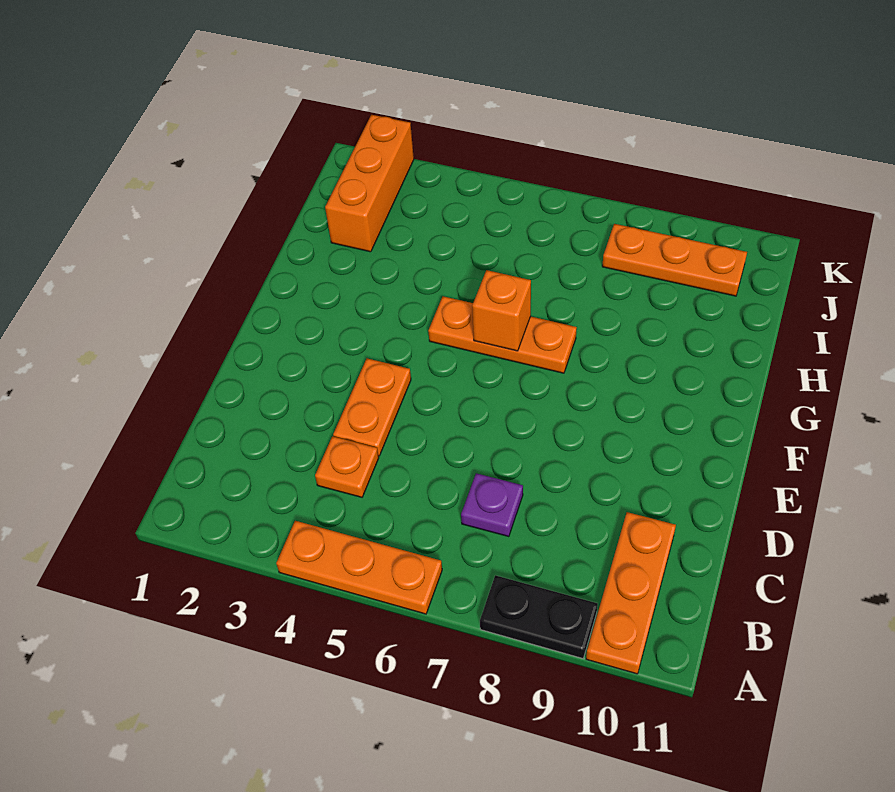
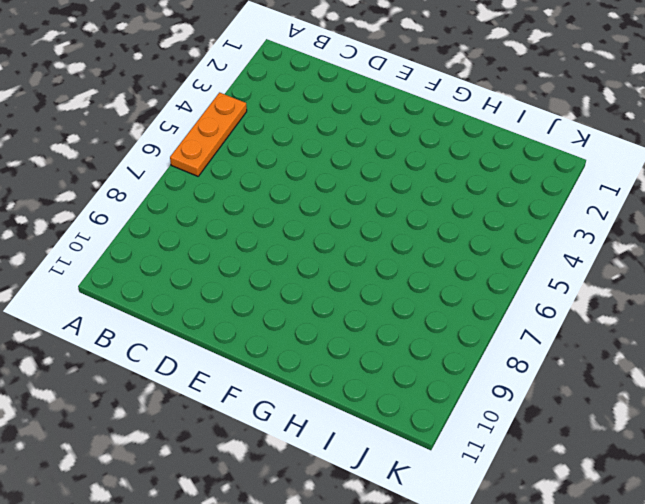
none -> black plate A8:A9 level 1
none -> orange plate A10:C10 level 1

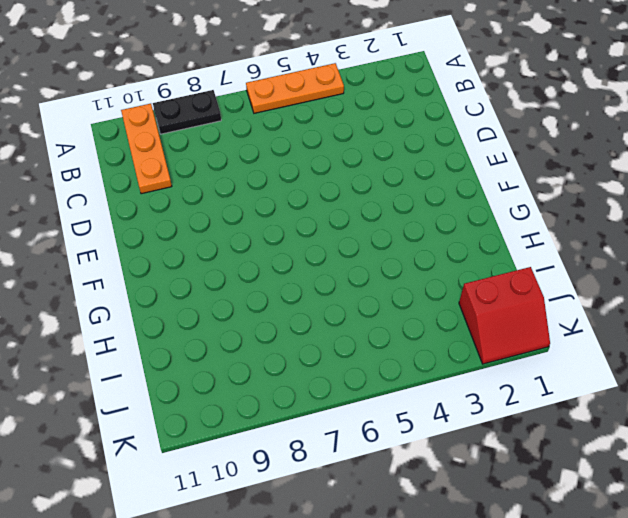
red slope J1:K2 level 1 top J -> orange brick I2:K2 level 1
none -> orange plate C4 level 1
none -> purple plate C7 level 1

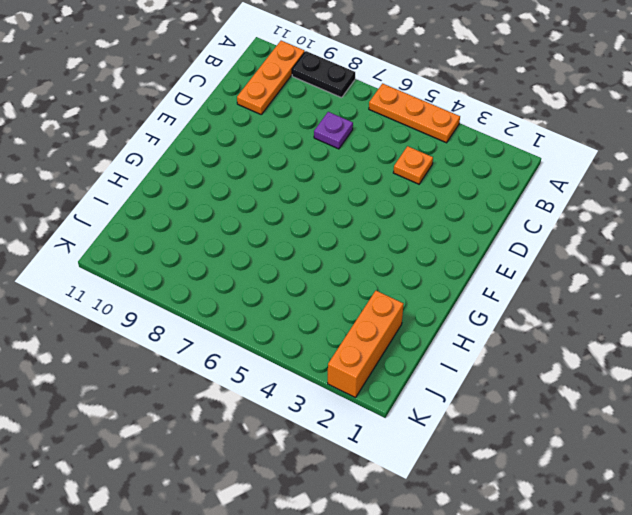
none -> orange plate D4:E4 level 1
none -> orange plate G5:G7 level 1

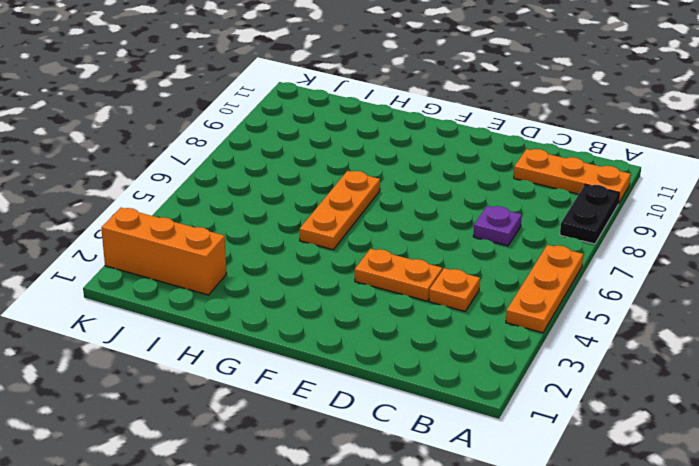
none -> orange plate J8:J10 level 1
none -> orange brick G6 level 2

